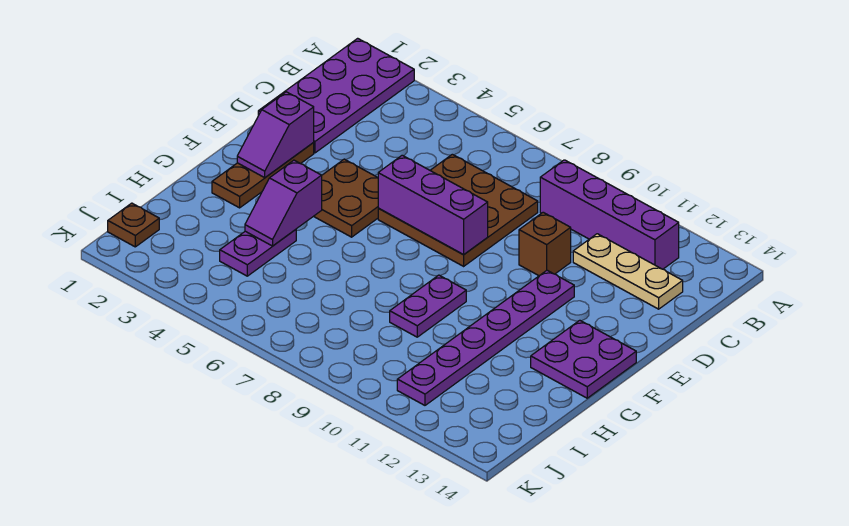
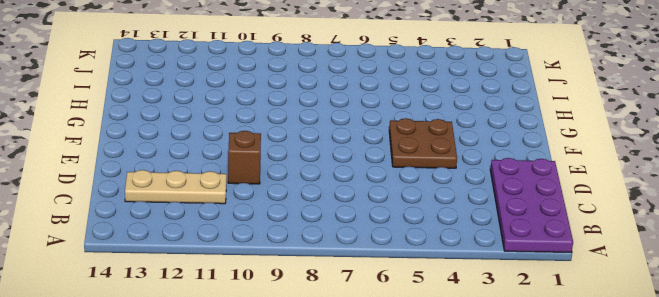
none -> purple brick B9:B12 level 1
none -> brown plate C6:E8 level 1
none -> brown plate E2:G2 level 1

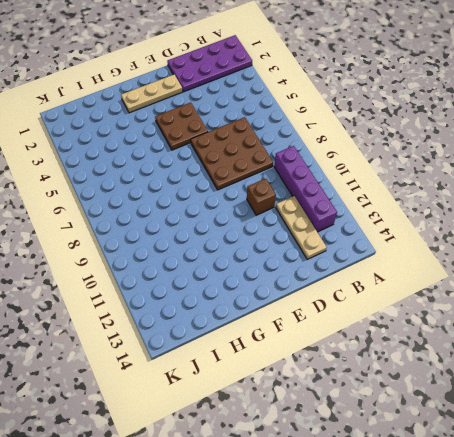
tan plate E2:G2 level 1 -> brown plate E2:G2 level 1
none -> purple plate E11:J11 level 1
none -> purple plate F13:G14 level 1
none -> purple plate G9:H9 level 1

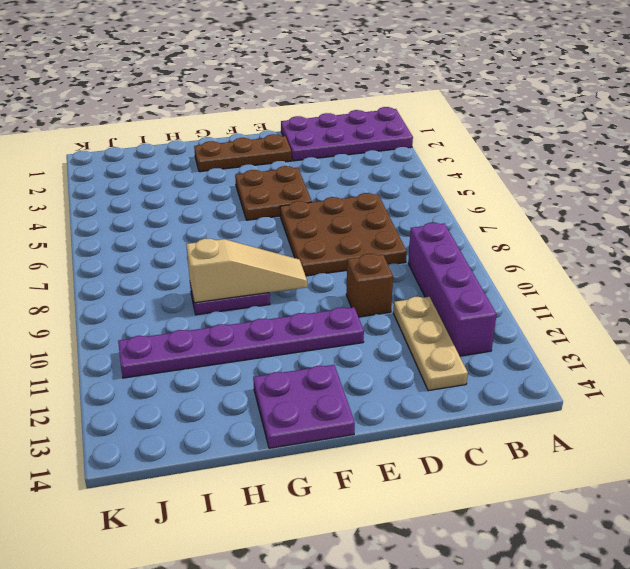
tan slope F9:H9 level 2 top H -> none
none -> purple plate H4:I4 level 1
none -> brown plate J1 level 1
none -> purple slope E2:F2 level 2 top E

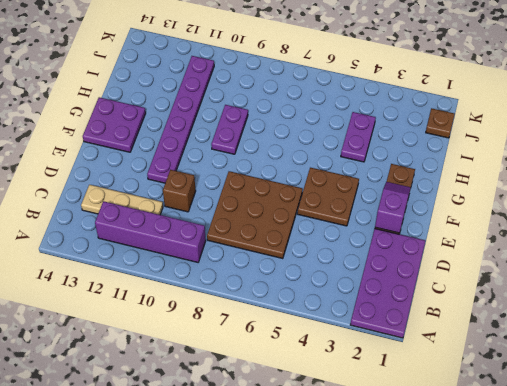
none -> purple brick E6:E8 level 2
none -> purple slope G4:H4 level 2 top G

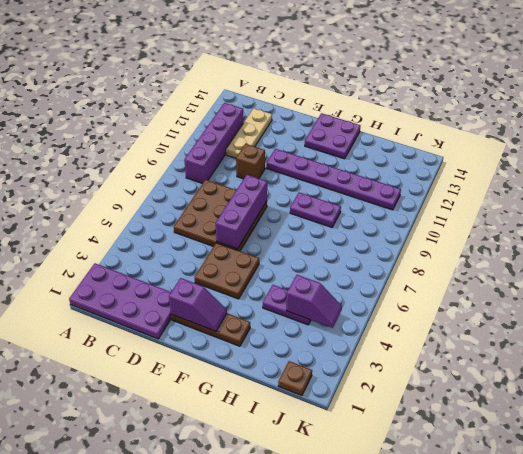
purple slope I4:J4 level 2 top I -> purple slope G4:H4 level 2 top G

